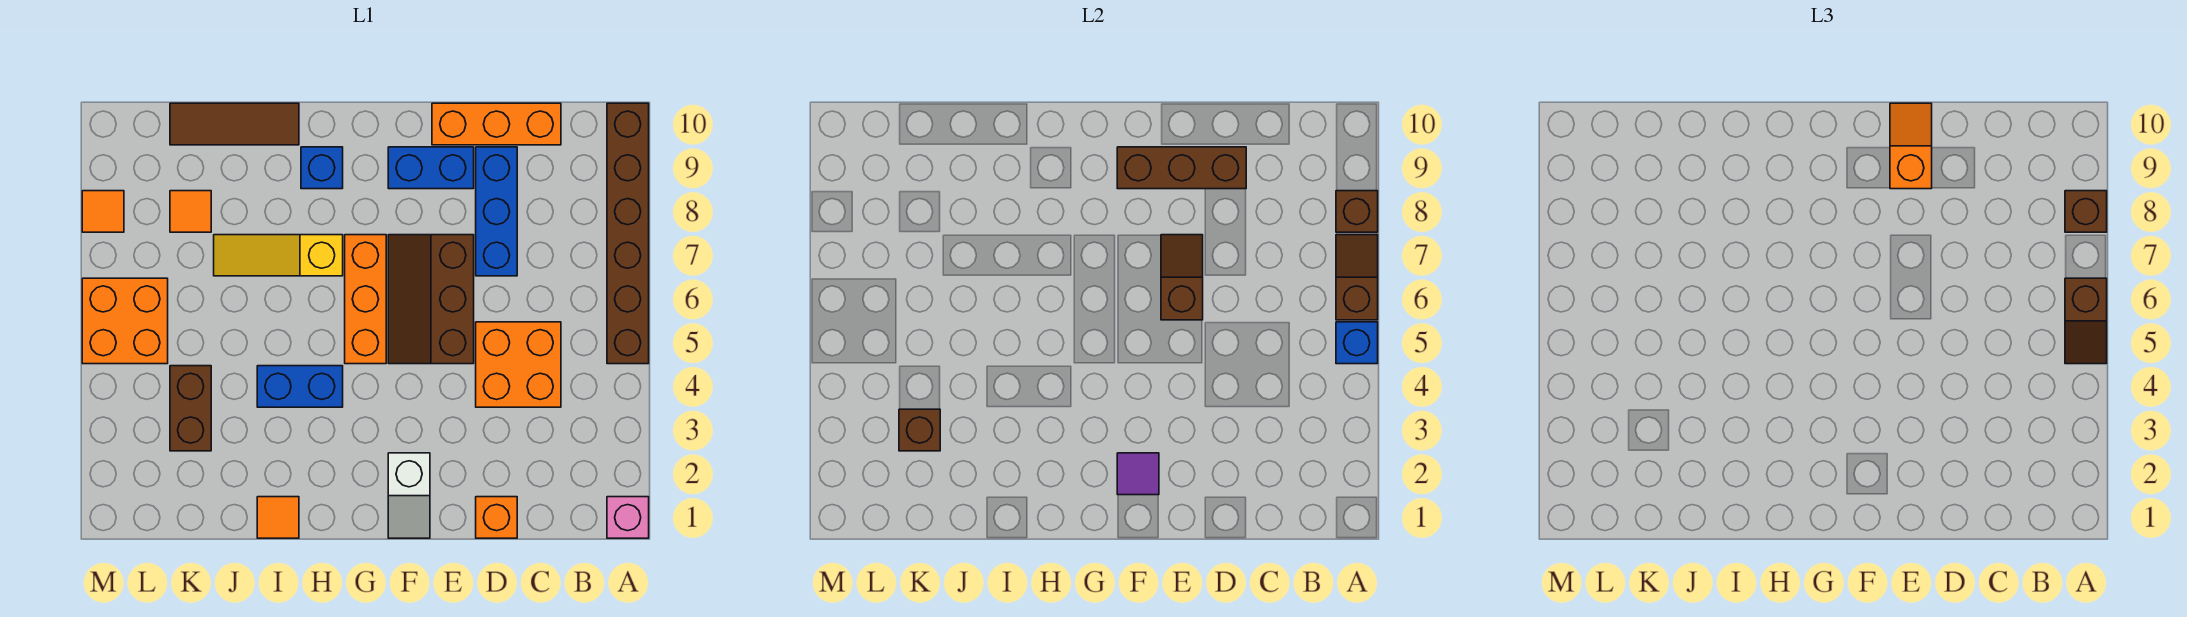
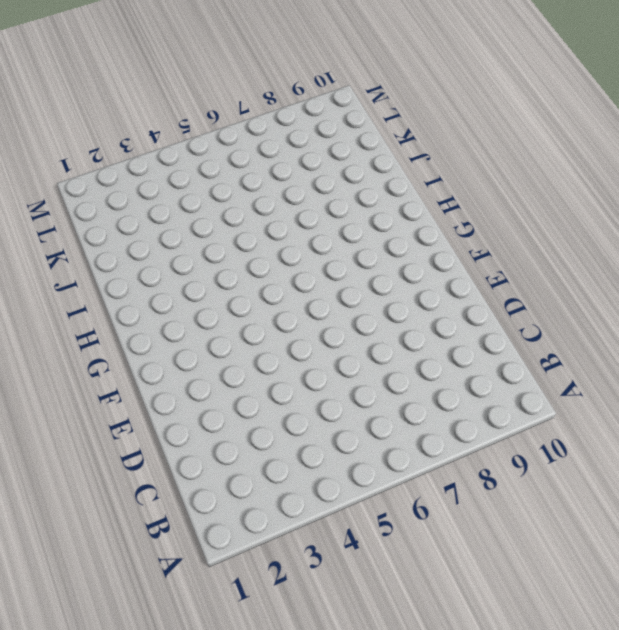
none -> pink brick A1 level 1
none -> brown brick A5:A10 level 1
none -> orange brick C4:D5 level 1

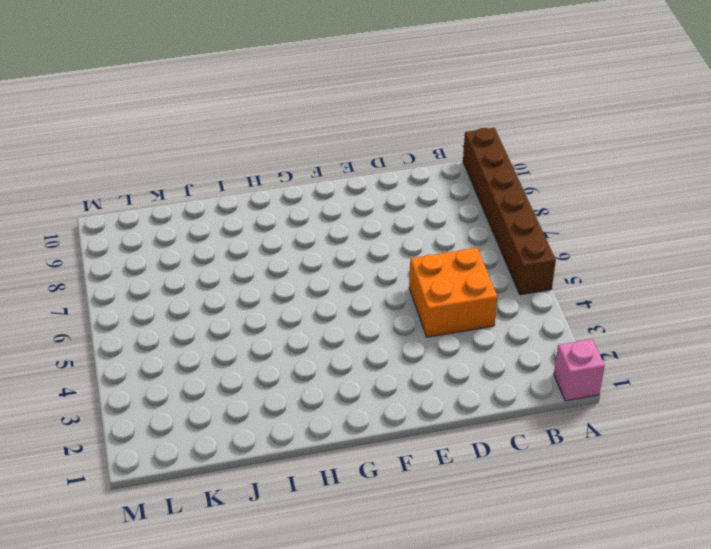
none -> orange brick C10:E10 level 1
none -> orange brick D1 level 1
none -> blue brick D7:D9 level 1

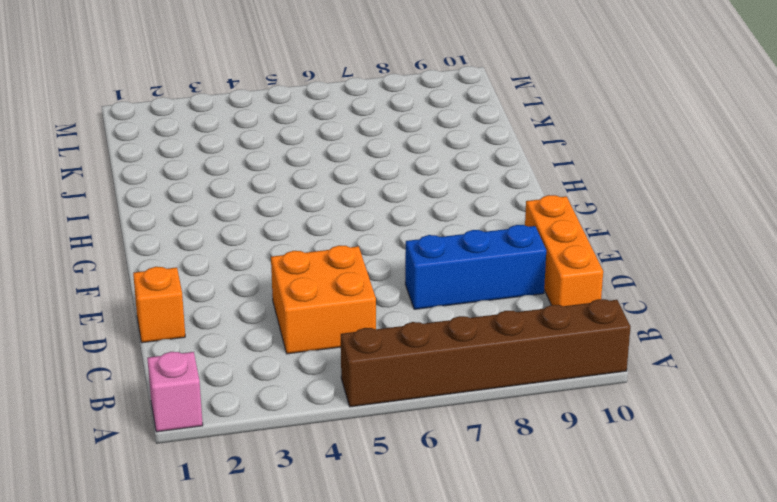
none -> brown slope E5:F7 level 1 top E
none -> blue brick E9:F9 level 1
none -> white slope F1:F2 level 1 top 2

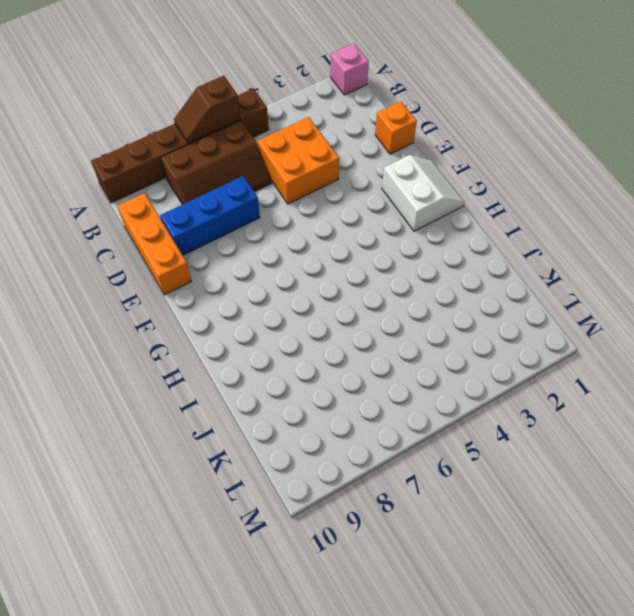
brown slope B6:C8 level 1 top B -> brown slope E5:F7 level 1 top E
white slope F1:G2 level 1 top 2 -> white slope F1:F2 level 1 top 2
none -> blue brick E9:F9 level 1
none -> orange brick G5:G7 level 1
none -> blue brick H4:I4 level 1

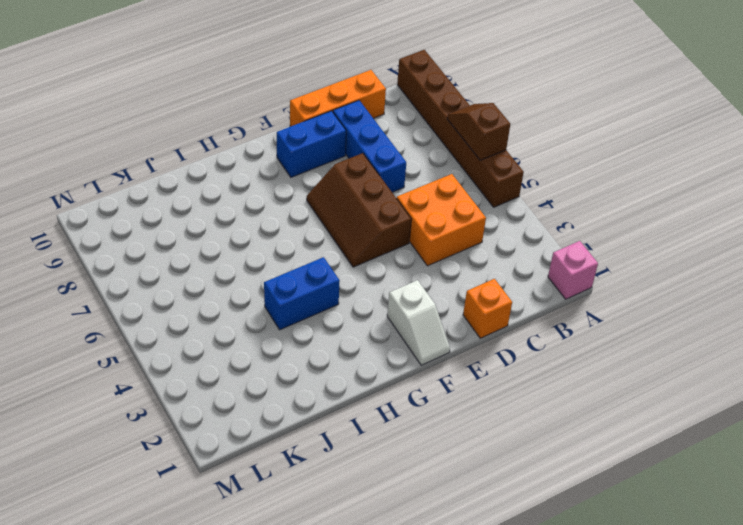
none -> orange brick G5:G7 level 1
none -> yellow slope H7:J7 level 1 top H
none -> blue brick H9 level 1

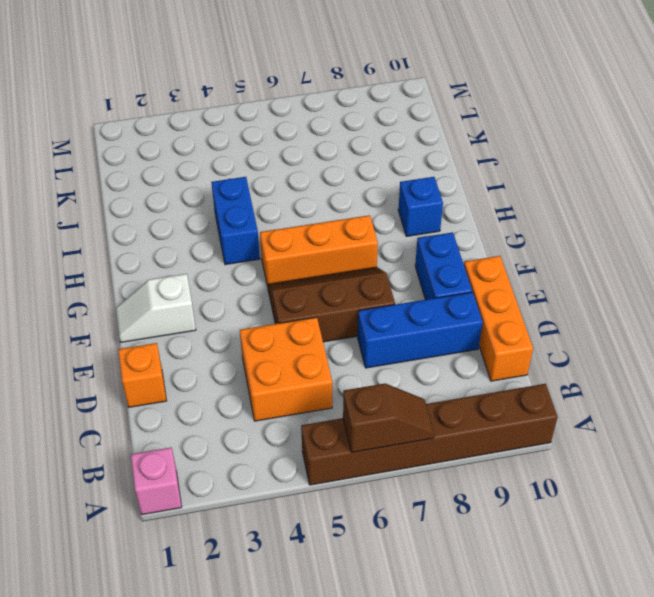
none -> yellow slope H7:J7 level 1 top H
none -> orange tile I1 level 1
none -> brown tile I10:K10 level 1

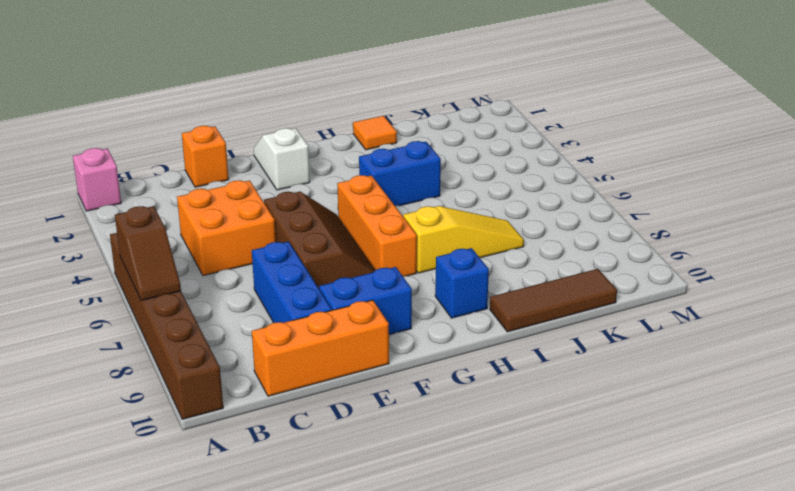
none -> brown brick K3:K4 level 1
none -> orange tile K8 level 1
none -> orange brick L5:M6 level 1

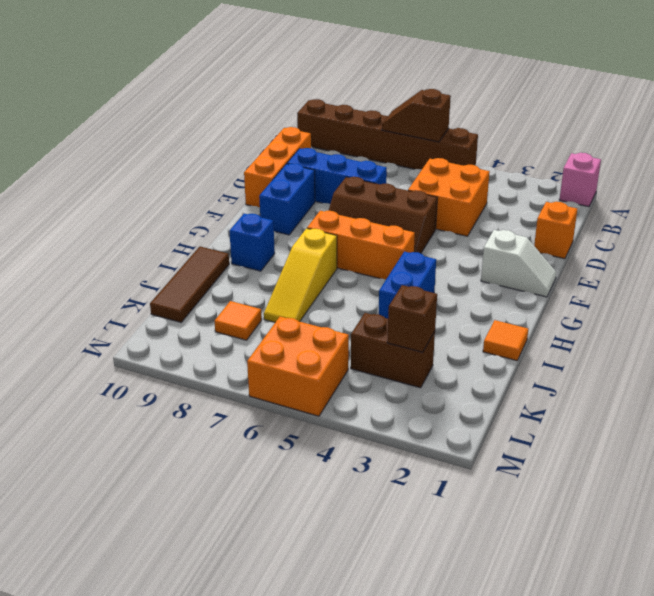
none -> orange tile M8 level 1
none -> blue brick A5 level 2
none -> brown brick A8 level 2

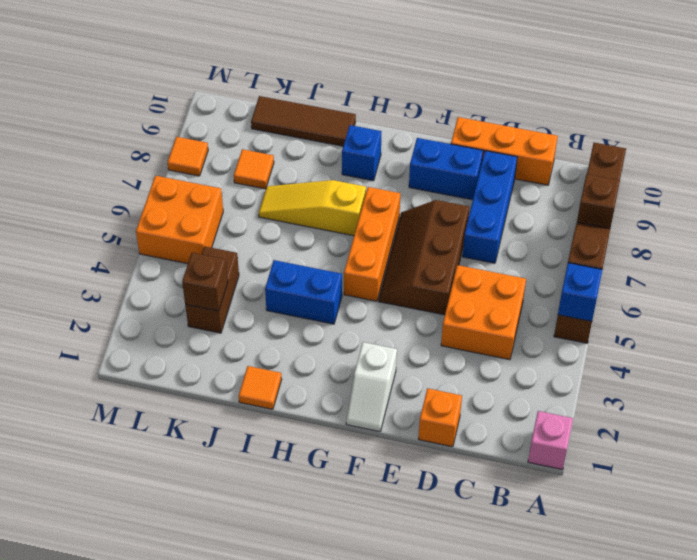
none -> brown brick D9:F9 level 2
none -> brown slope E6:E7 level 2 top 6
none -> purple tile F2 level 2

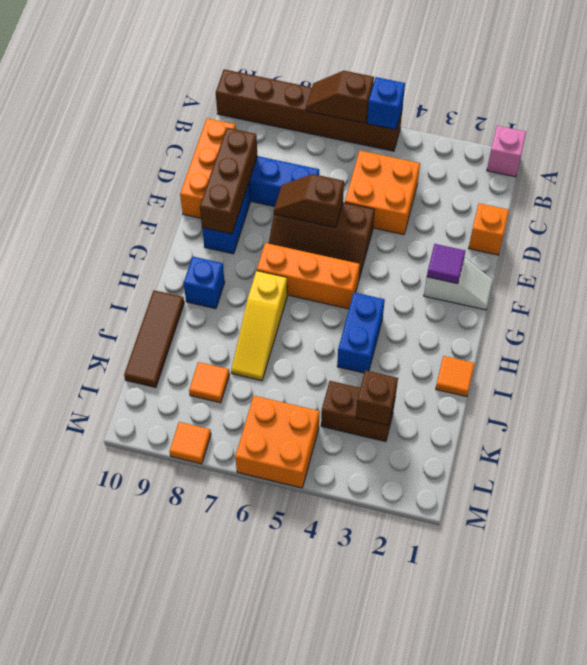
none -> brown brick A8 level 2
none -> brown slope A5:A6 level 3 top 6
none -> brown brick A8 level 3

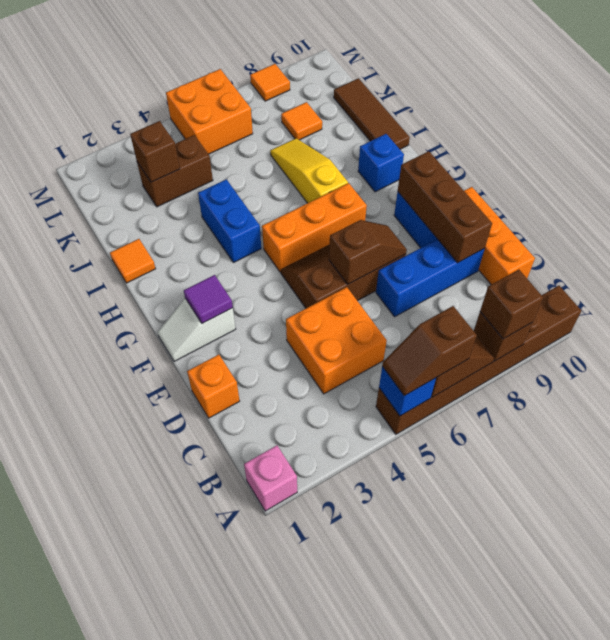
none -> orange slope E9:E10 level 3 top 9

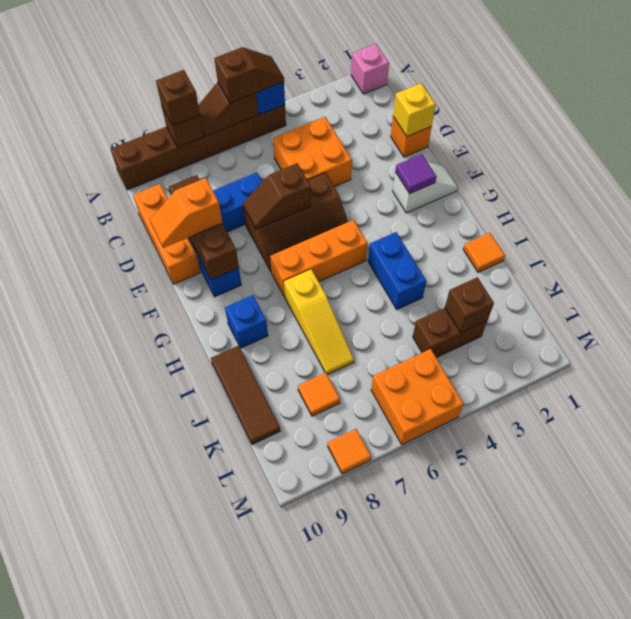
yellow brick D1 level 2 -> none

